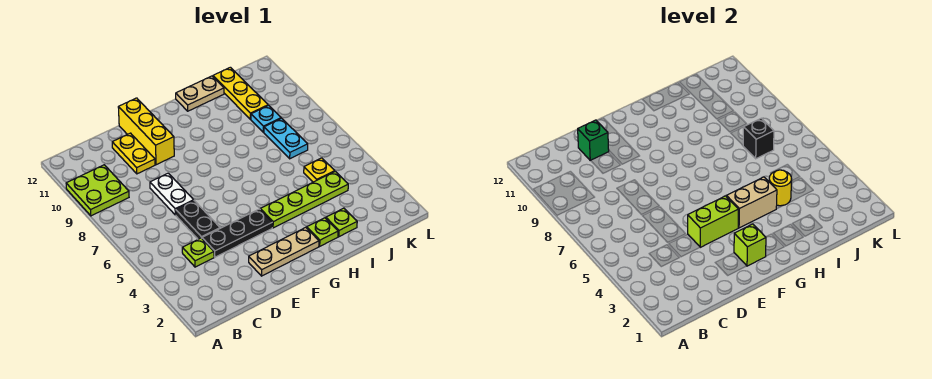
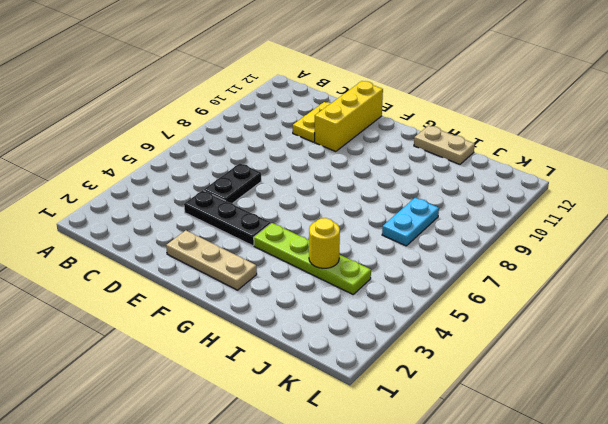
none -> lime plate A9:B10 level 1
none -> lime plate C4 level 1
none -> white plate D7:D8 level 1

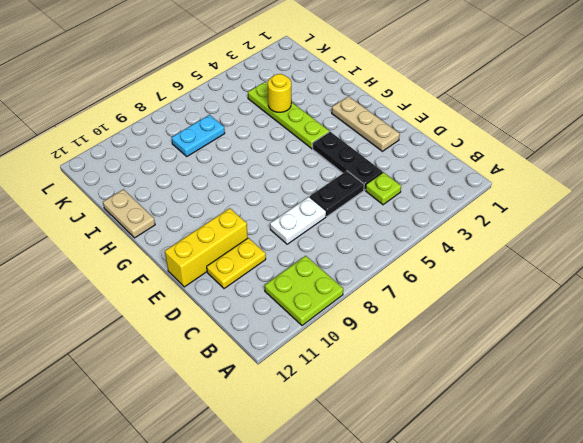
none -> lime plate H2 level 1
none -> lime plate I2 level 1
none -> yellow plate J5 level 1

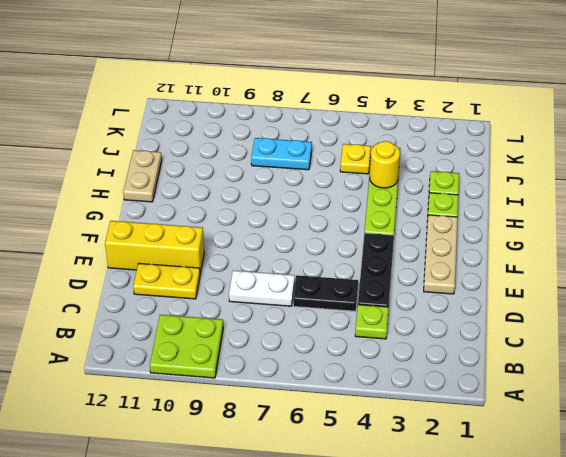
none -> cyan plate J9 level 1
none -> yellow plate J10:J12 level 1
none -> green brick D11 level 2

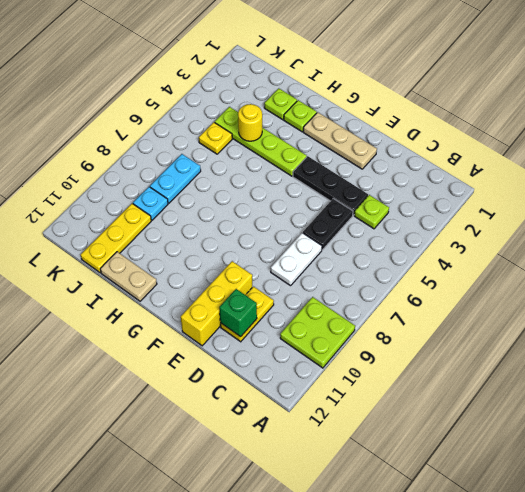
none -> lime brick E4:F4 level 2
none -> lime brick F2 level 2
none -> tan brick G4:H4 level 2

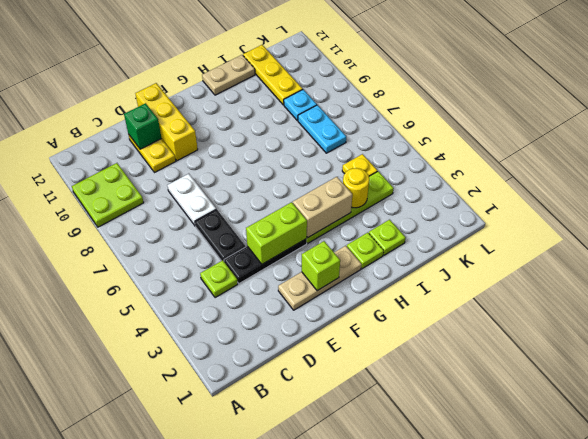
none -> black brick J7 level 2

